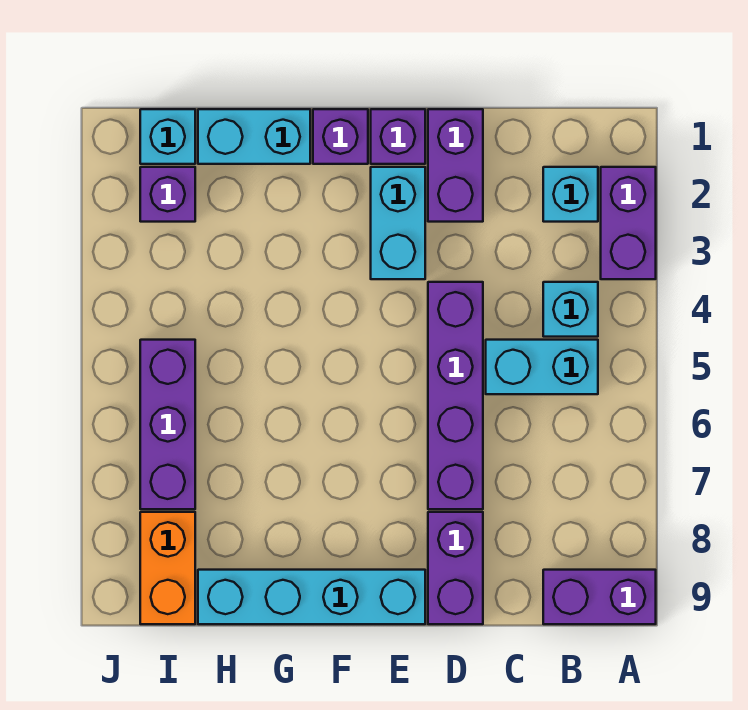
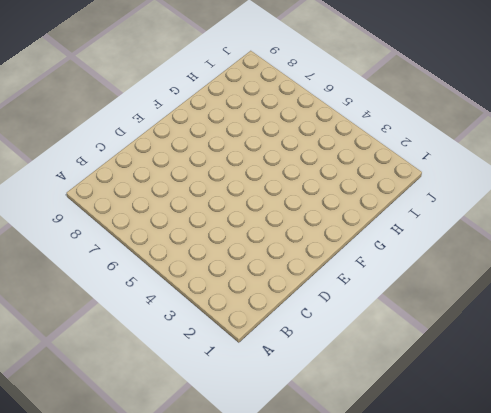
none -> purple brick A2:A3 level 1
none -> purple brick A9:B9 level 1
none -> cyan brick B2 level 1

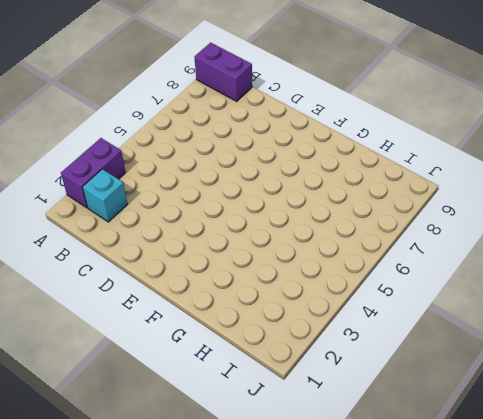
none -> cyan brick B4 level 1
none -> cyan brick B5:C5 level 1
none -> purple brick D1:D2 level 1

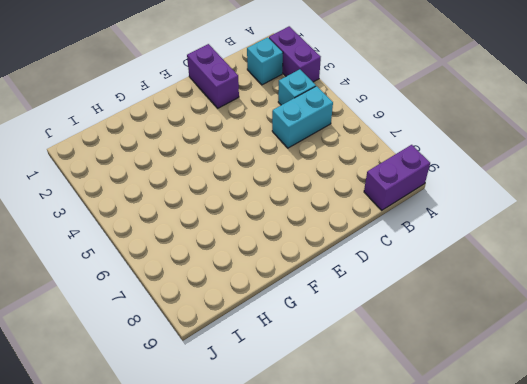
none -> purple brick D4:D7 level 1
none -> purple brick D8:D9 level 1
none -> purple brick E1 level 1

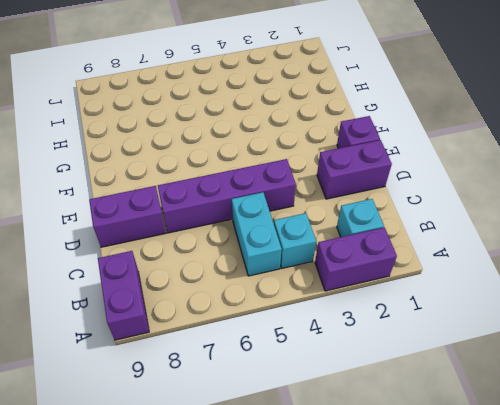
none -> cyan brick E2:E3 level 1
none -> cyan brick E9:H9 level 1
none -> purple brick F1 level 1

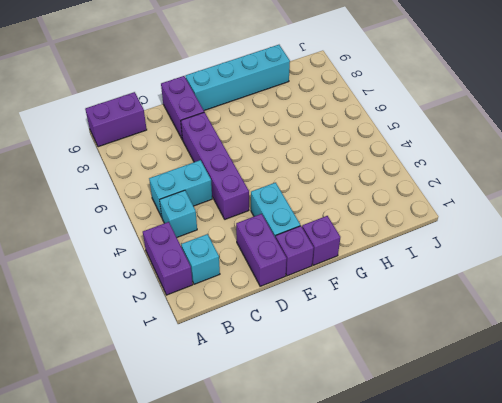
none -> cyan brick G1:H1 level 1
none -> cyan brick I1 level 1
none -> purple brick I2 level 1

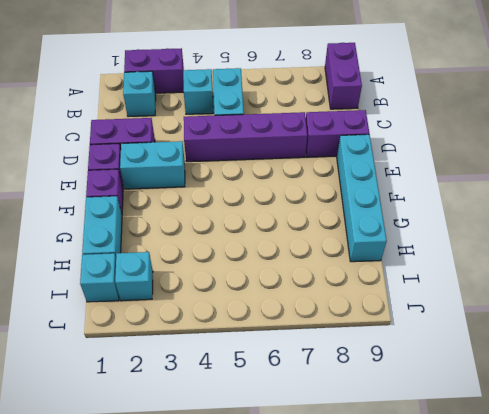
cyan brick I2 level 1 -> purple brick I2 level 1
none -> purple brick I5:I7 level 1
none -> orange brick I8:I9 level 1

